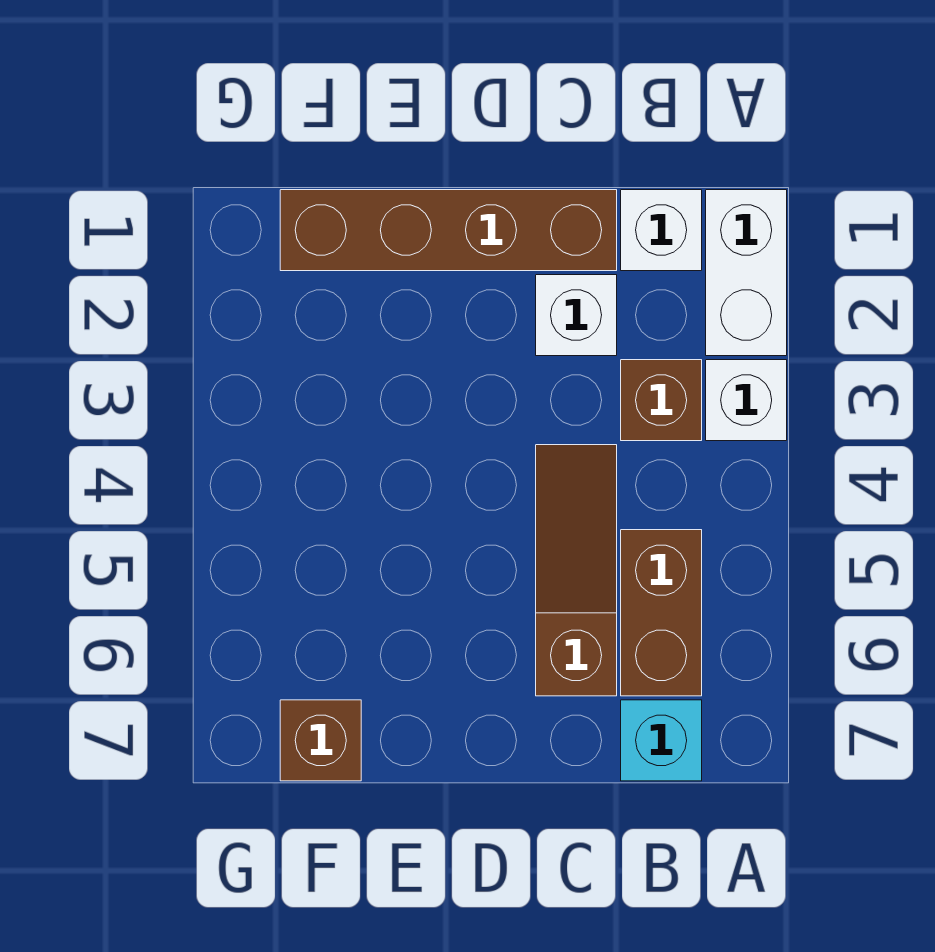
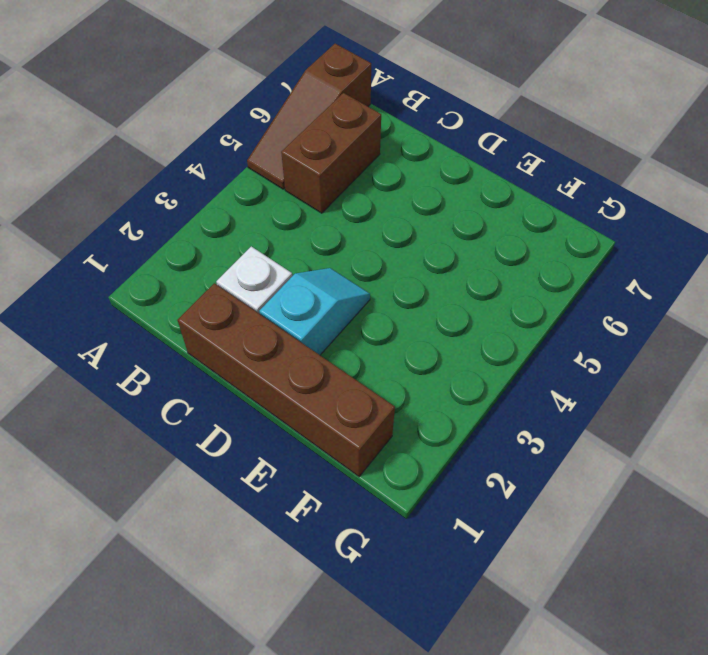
brown slope A5:A7 level 1 top 7 -> brown slope C4:C6 level 1 top 6
cyan slope D2:D3 level 1 top 2 -> none
none -> white brick A1:A2 level 1
none -> white brick A3 level 1

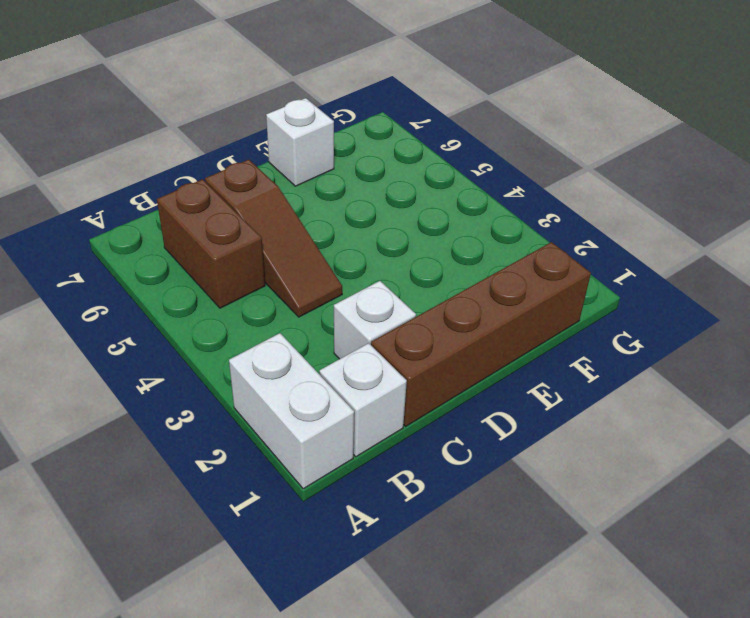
white brick E7 level 1 -> white brick A3 level 1
none -> brown brick B3 level 1
none -> cyan brick B7 level 1

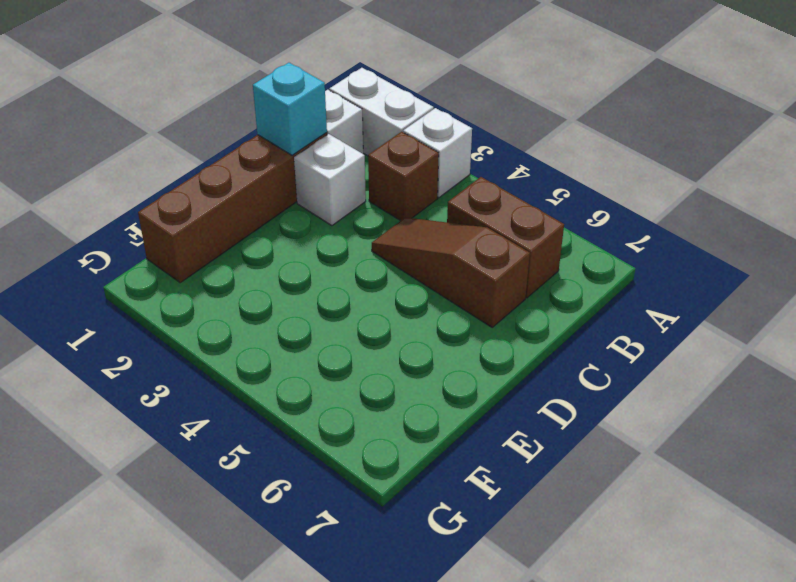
cyan brick C1 level 2 -> cyan brick B7 level 1
none -> brown brick F7 level 1

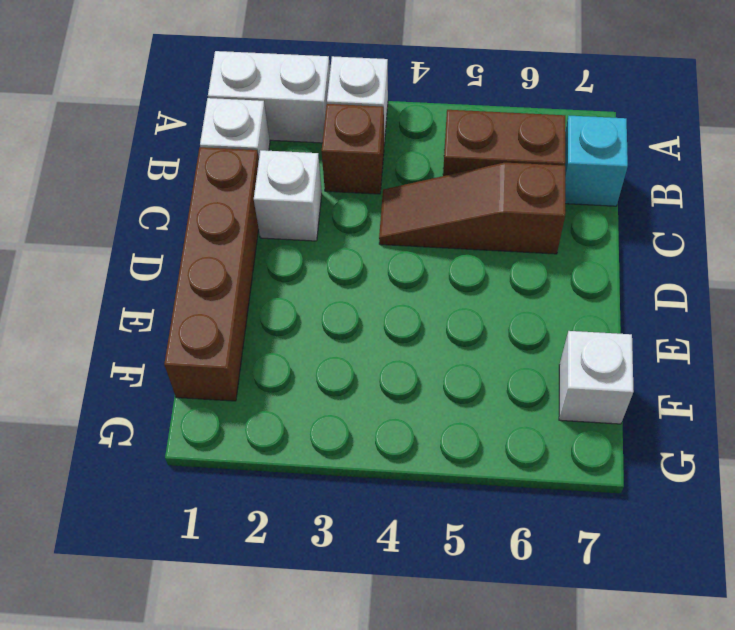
white brick F7 level 1 -> brown brick F7 level 1

